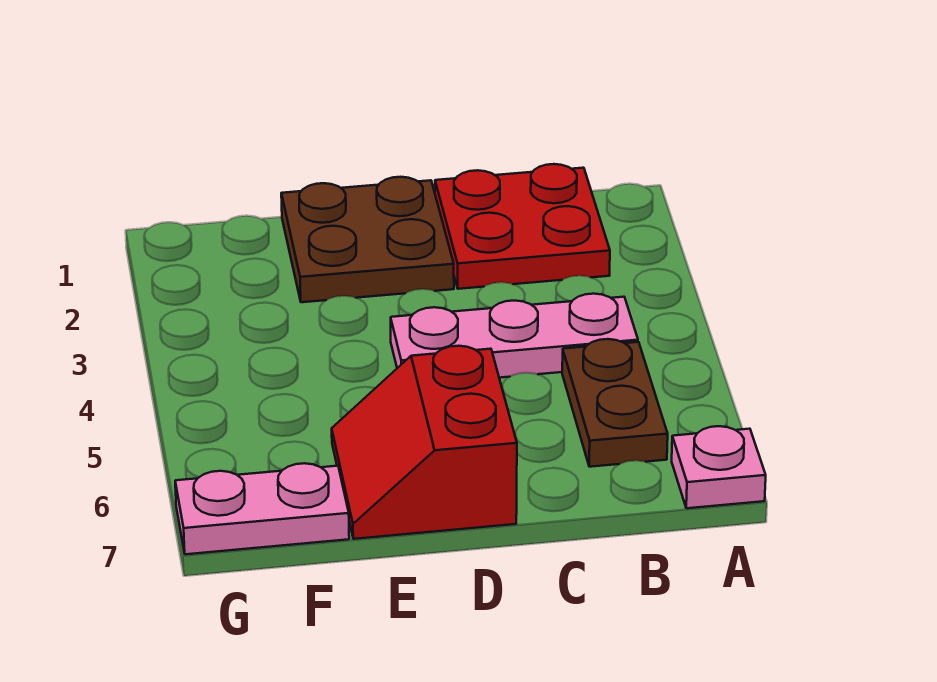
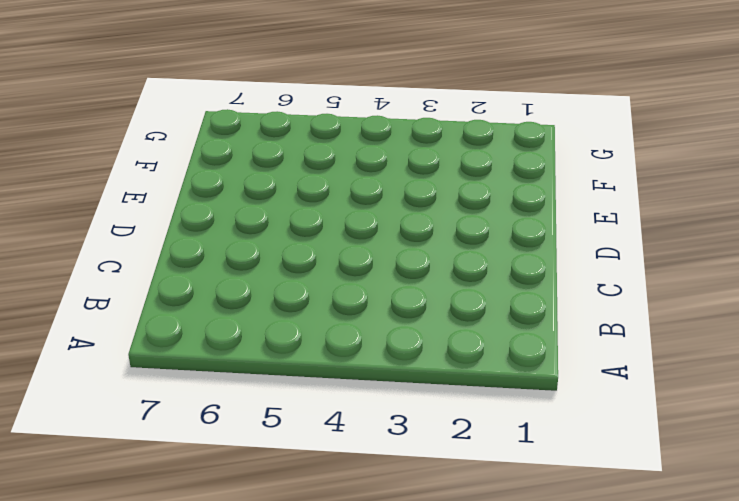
none -> pink plate A7 level 1
none -> red plate B1:C2 level 1

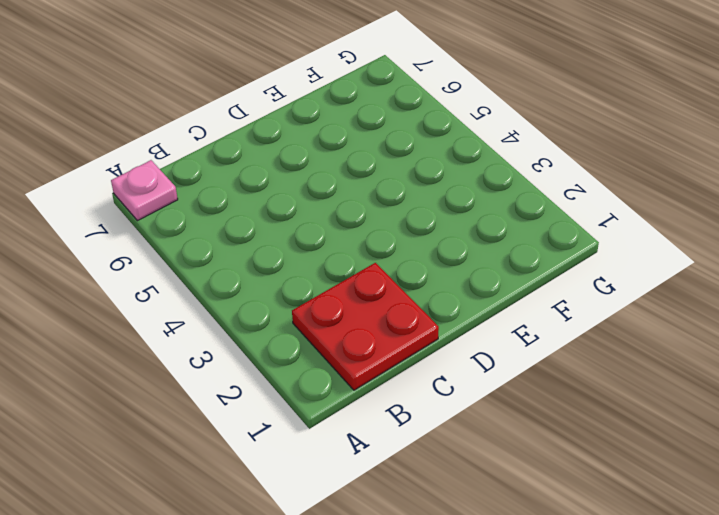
none -> pink plate B4:D4 level 1
none -> brown plate B5:B6 level 1

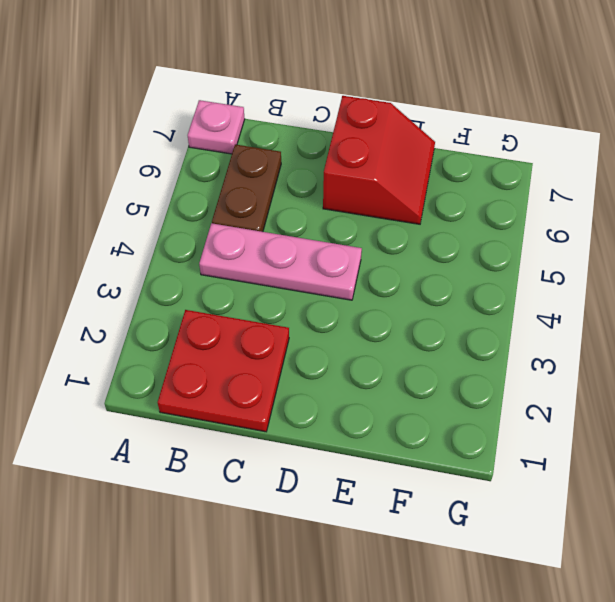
none -> brown plate D1:E2 level 1
none -> pink plate F7:G7 level 1

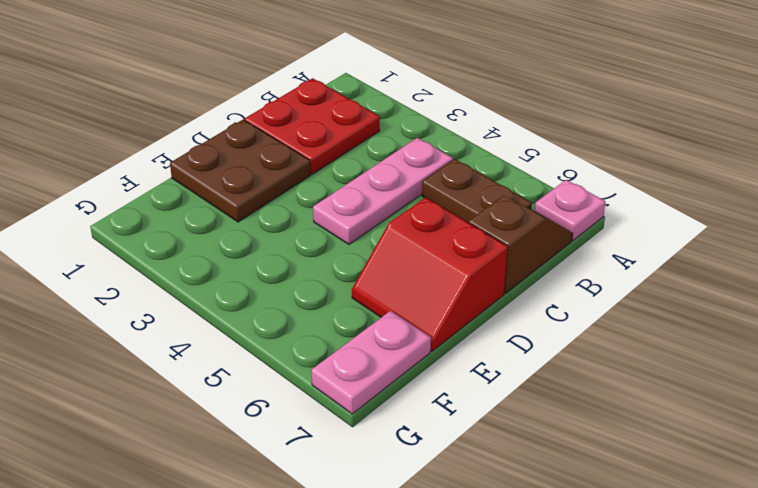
brown slope B7:C7 level 1 top C -> none

